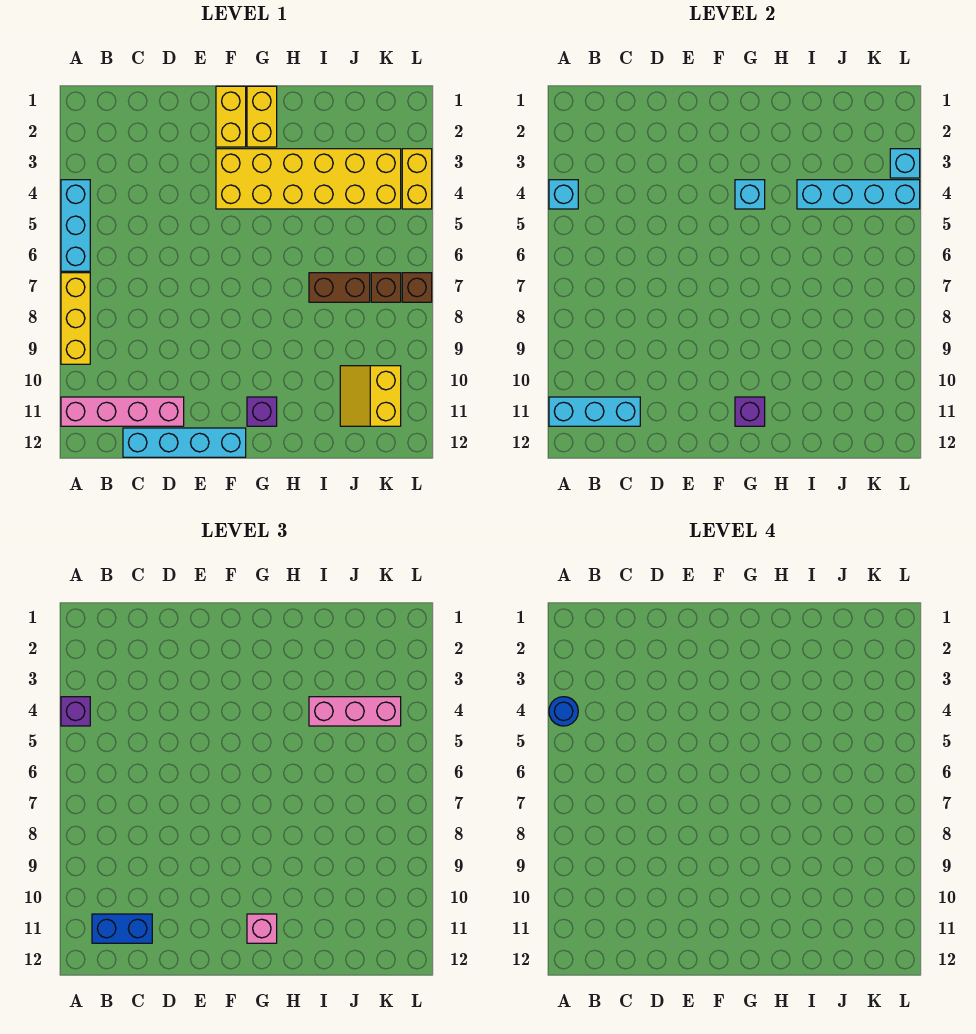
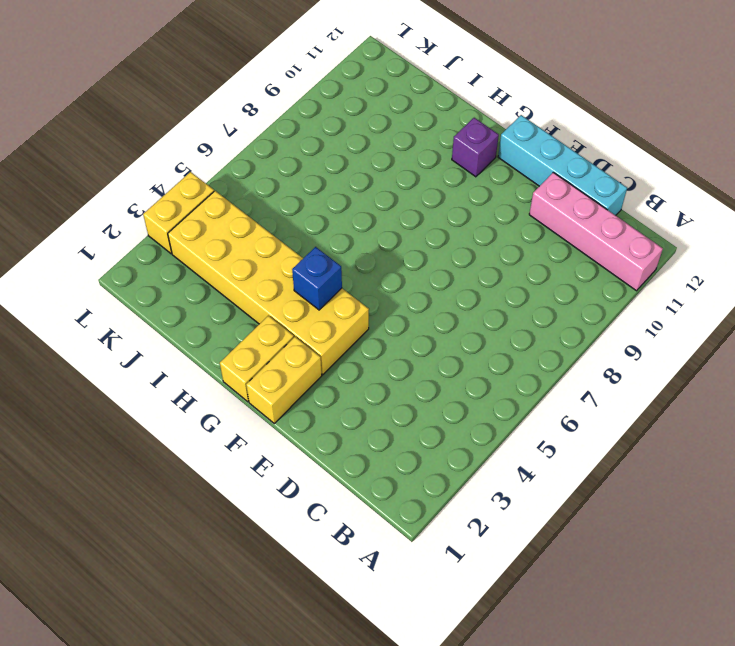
blue brick G4 level 2 -> cyan brick G4 level 2
none -> cyan brick A4:A6 level 1
none -> yellow brick A7:A9 level 1
none -> brown brick I7:J7 level 1

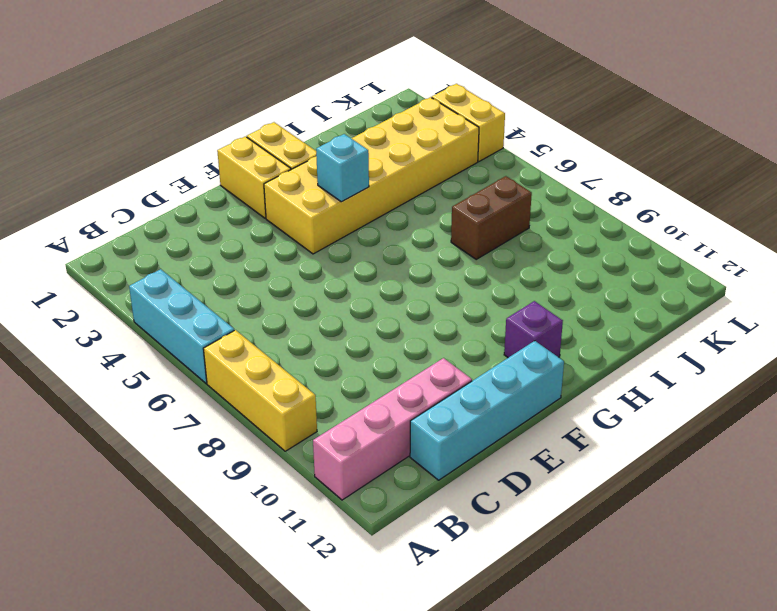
none -> yellow slope J10:K11 level 1 top K
none -> brown brick K7 level 1
none -> brown brick L7 level 1

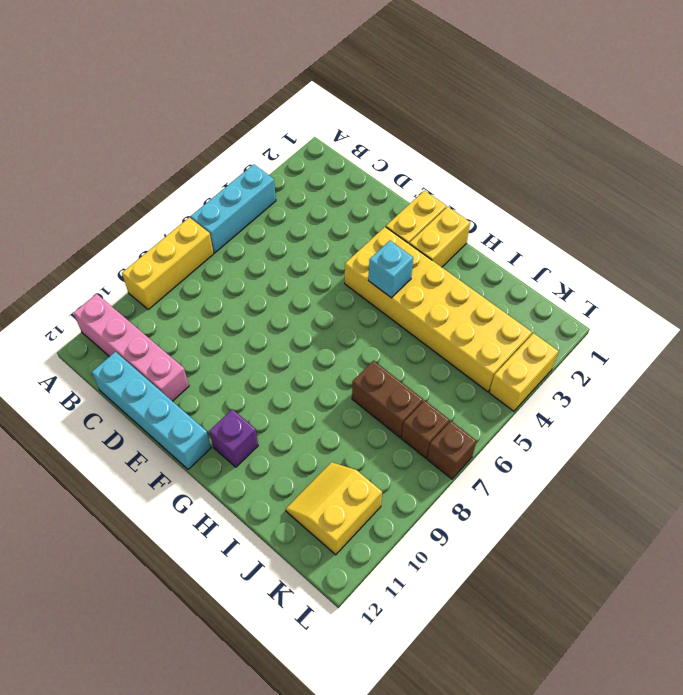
none -> cyan brick A4 level 2
none -> cyan brick A11:C11 level 2
none -> purple brick G11 level 2

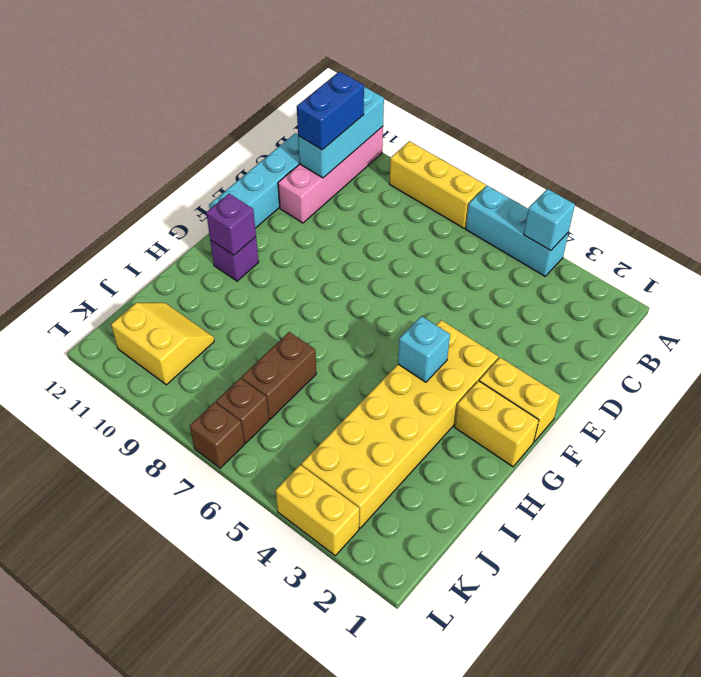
none -> cyan brick I4:L4 level 2
none -> cyan brick L3 level 2
none -> purple brick A4 level 3

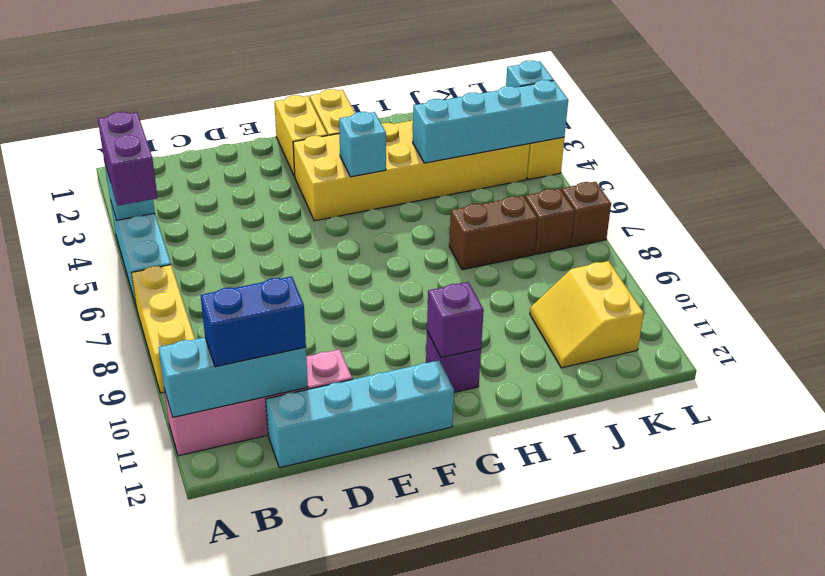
purple brick A4:A5 level 3 -> purple brick A4 level 3
none -> pink brick G11 level 3
none -> pink brick I4:K4 level 3
none -> blue round brick A4 level 4

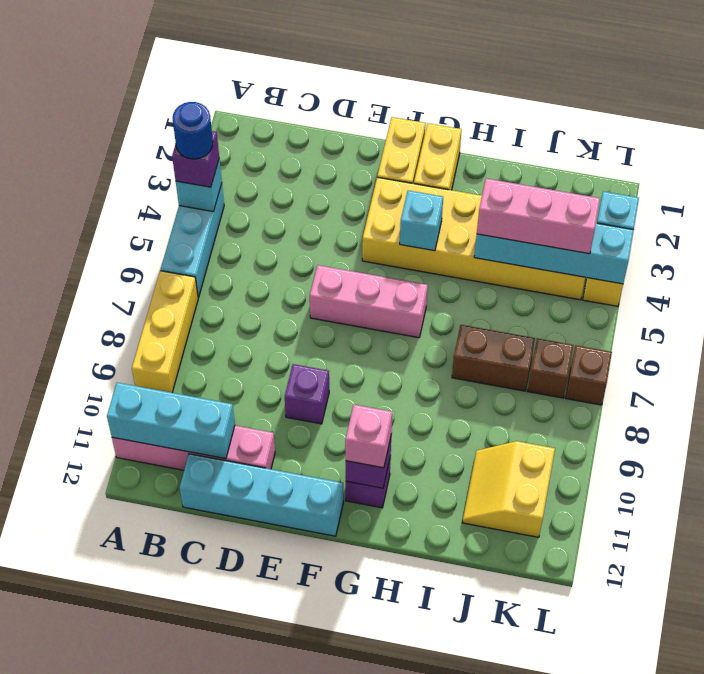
pink brick E6:G6 level 1 -> none
purple brick E9 level 1 -> none
none -> blue brick B11:C11 level 3

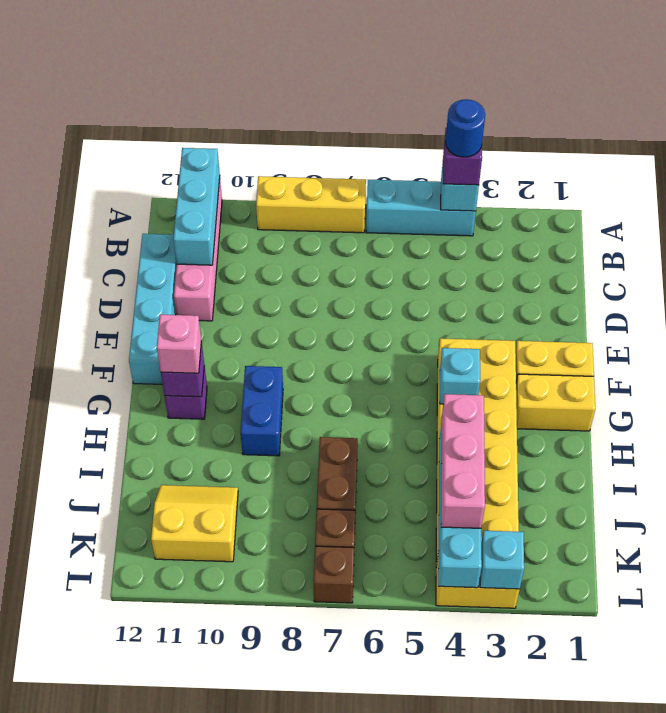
blue brick G9:H9 level 1 -> blue brick B11:C11 level 3

